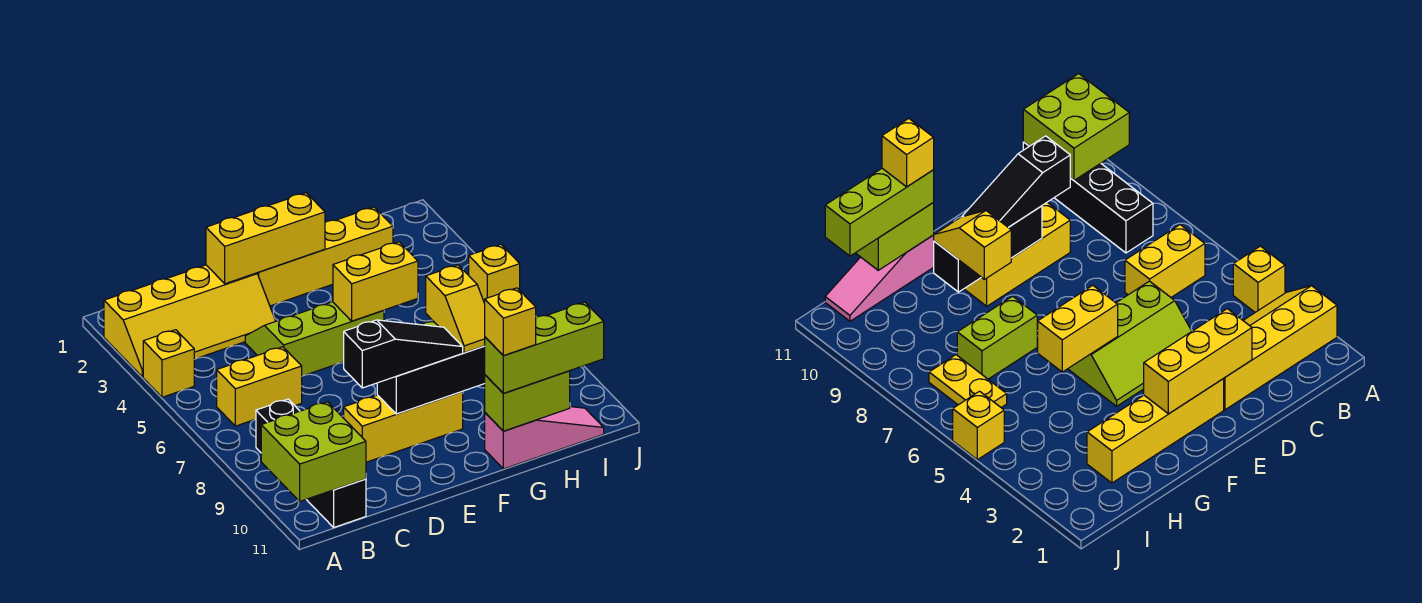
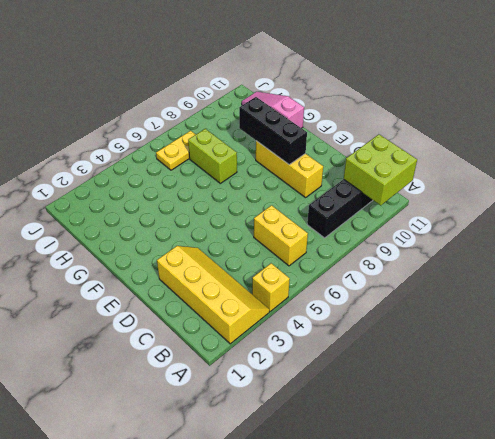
none -> lime slope D4:F5 level 1 top 5
none -> yellow brick E2:H2 level 1
none -> yellow brick J5 level 1

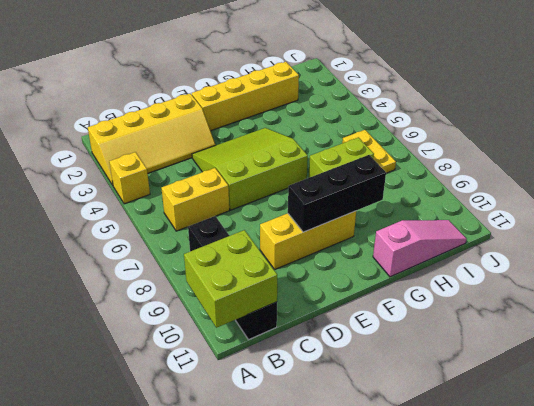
lime slope D4:F6 level 1 top 6 -> lime slope D4:F5 level 1 top 5
none -> yellow brick J5 level 1
none -> yellow brick D2:F2 level 2
none -> yellow brick F5:G5 level 2

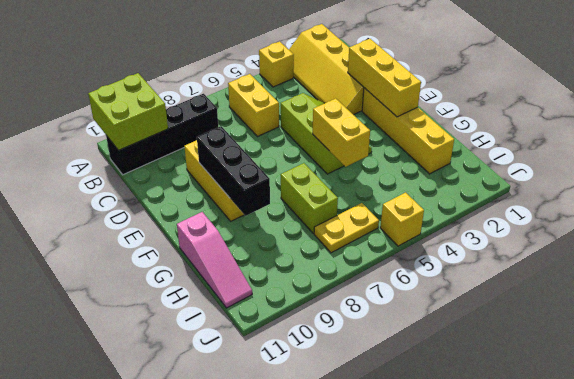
none -> lime brick G11:H11 level 2
none -> black slope D9:F9 level 3 top D
none -> yellow slope G8:G9 level 3 top 8

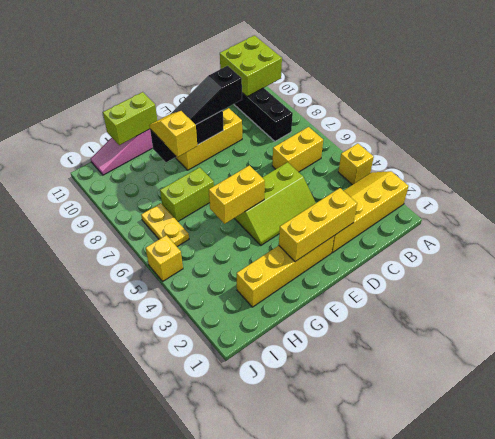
none -> lime brick G11:I11 level 3
none -> yellow brick G11 level 4

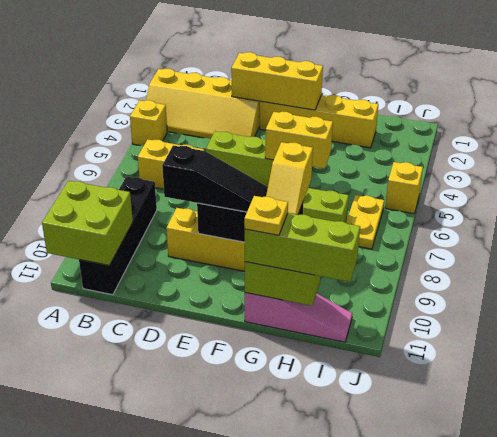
yellow plate G11 level 4 -> yellow brick G11 level 4

